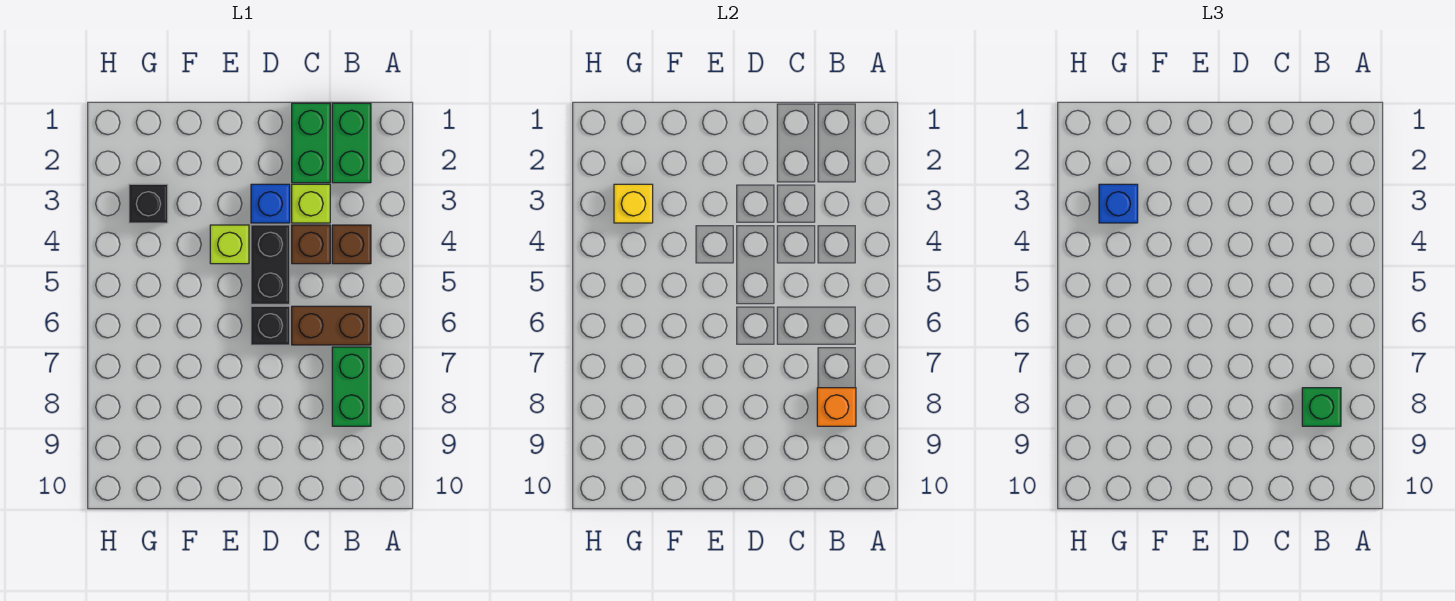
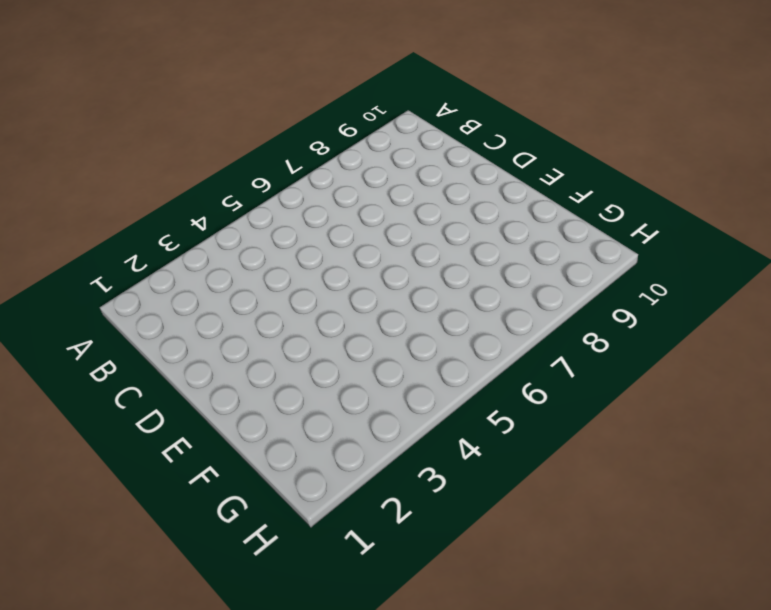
none -> green brick B1:B2 level 1
none -> brown brick B4 level 1
none -> brown brick B6:C6 level 1

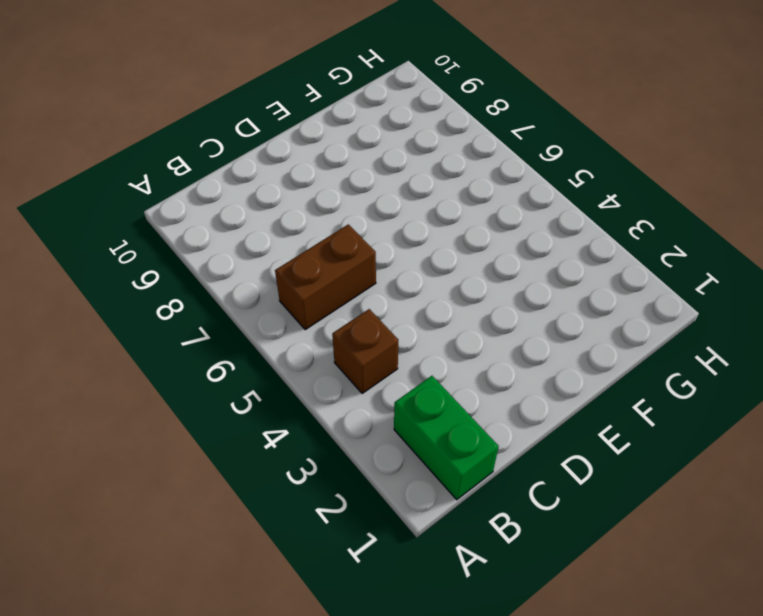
none -> green brick B7:B8 level 1
none -> green brick C1:C2 level 1
none -> lime brick C3 level 1

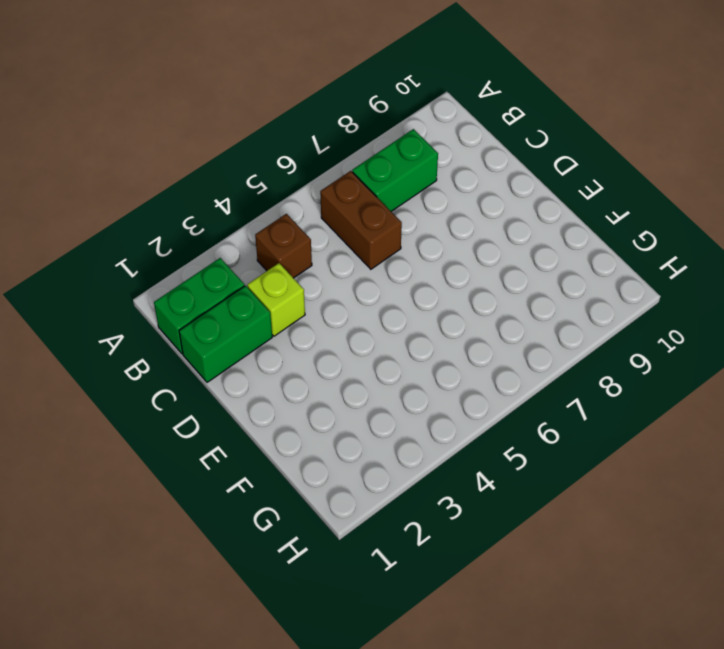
none -> brown brick C4 level 1
none -> blue brick D3 level 1
none -> black brick D4:D5 level 1

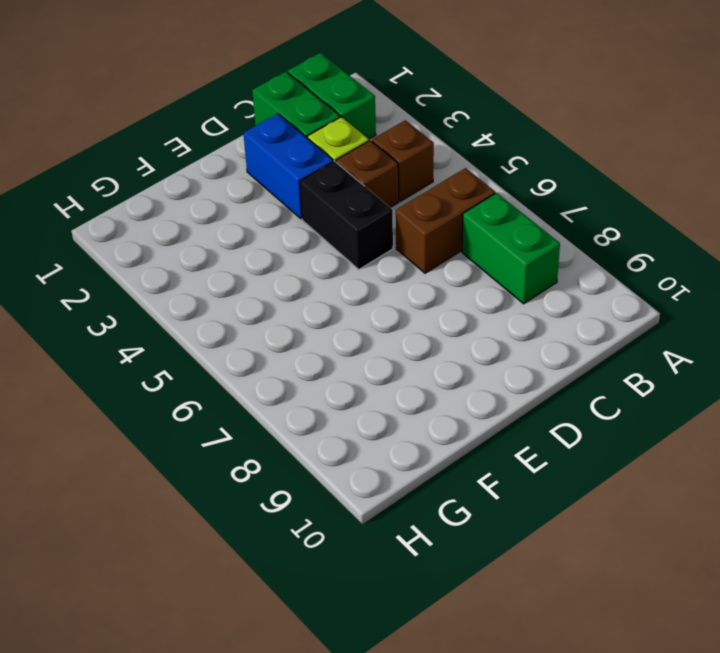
blue brick D2:D3 level 1 -> blue brick D3 level 1
none -> black brick D6 level 1
none -> lime brick E4 level 1
none -> black brick G3 level 1

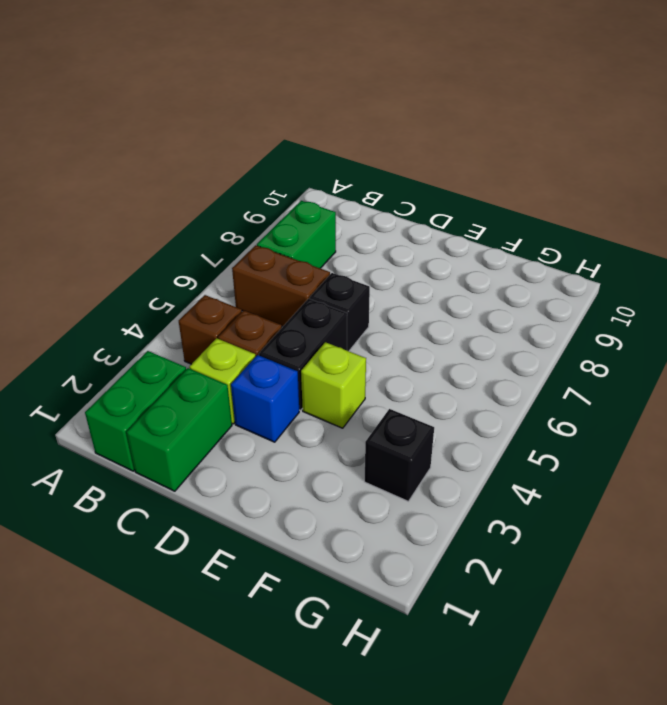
none -> orange brick B8 level 2
none -> yellow brick G3 level 2
none -> green brick B8 level 3

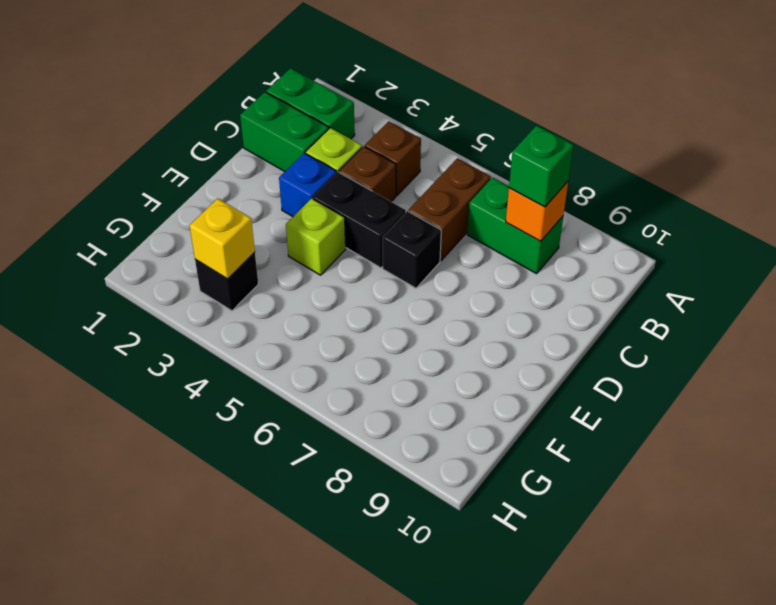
none -> blue brick G3 level 3

